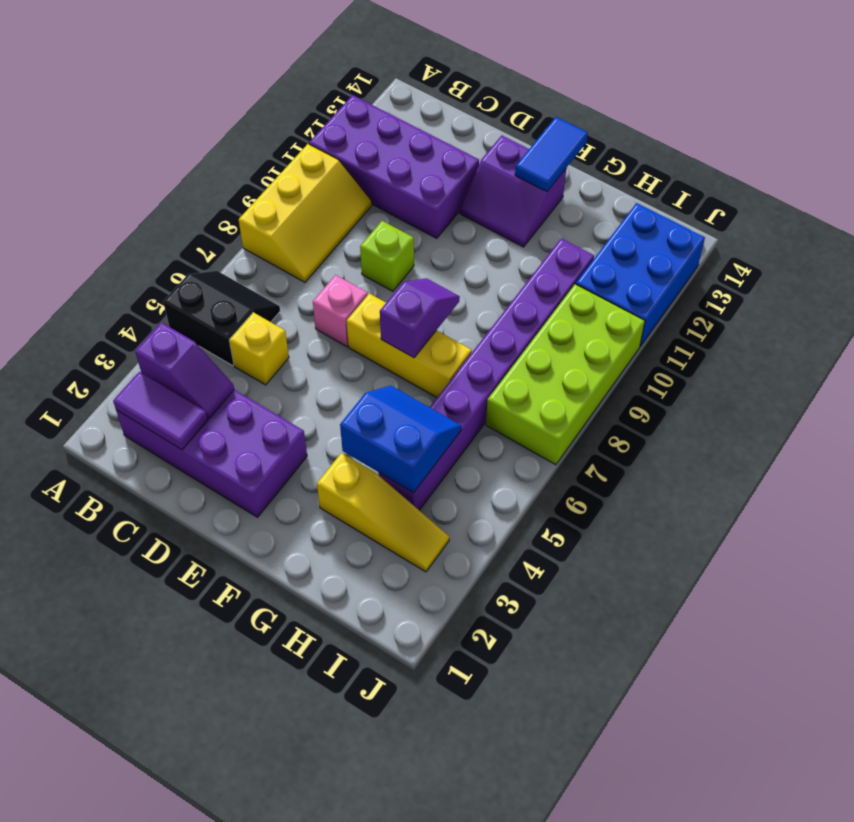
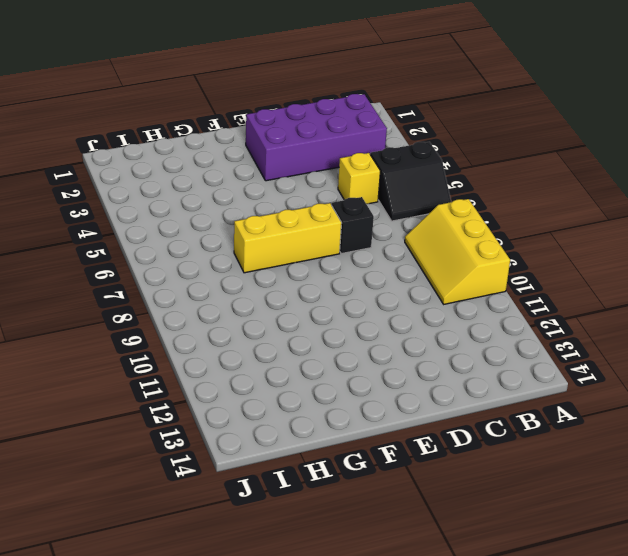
black brick D7 level 1 -> pink brick D7 level 1
none -> purple brick A11:D12 level 1
none -> lime brick D9 level 1
none -> purple slope E12:F13 level 1 top 13

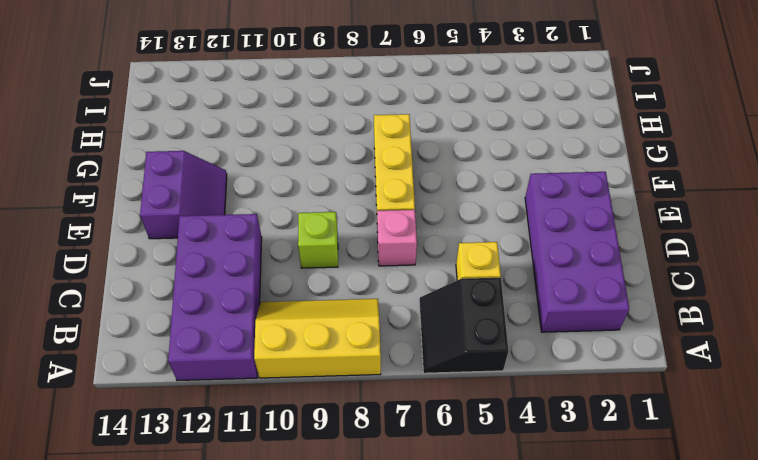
none -> yellow slope G3:I3 level 1 top G
none -> purple brick H4:H11 level 1
none -> lime brick I7:J10 level 1

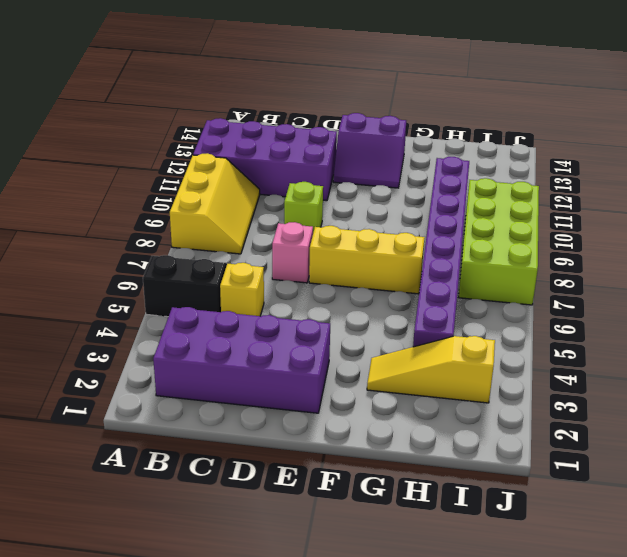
yellow slope G3:I3 level 1 top I -> yellow slope G3:I3 level 1 top G
none -> blue brick I11:J13 level 1
none -> purple tile B2:C2 level 2
none -> purple slope B3:C3 level 2 top B

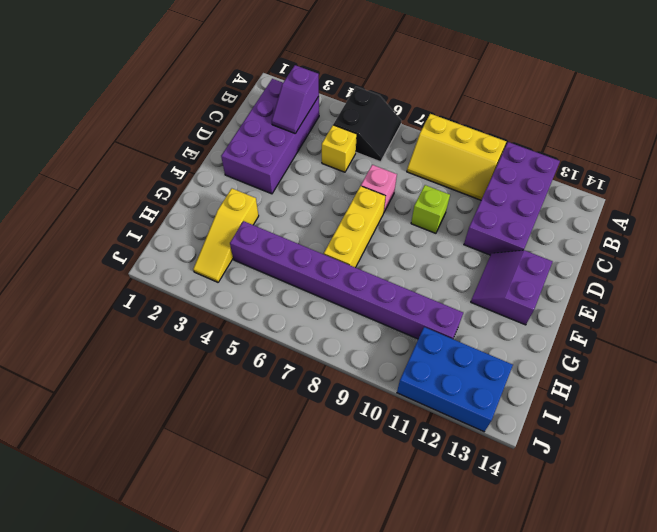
none -> lime brick I7:J10 level 1
none -> purple tile B2:C2 level 2
none -> purple slope F7:F8 level 2 top 7

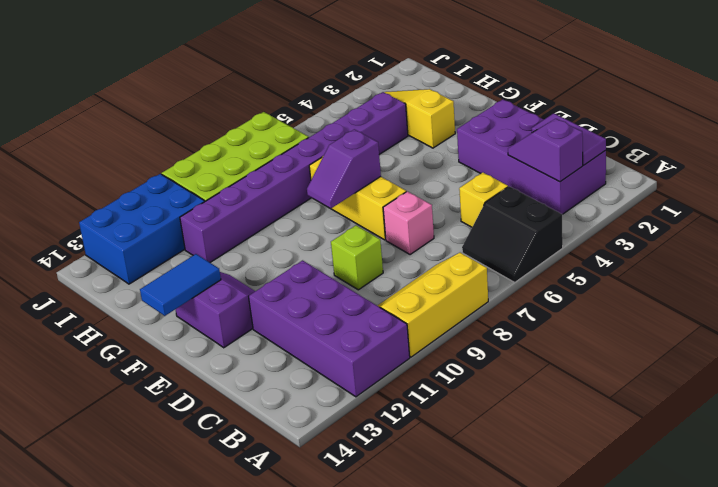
none -> blue slope G4:H5 level 2 top 4

